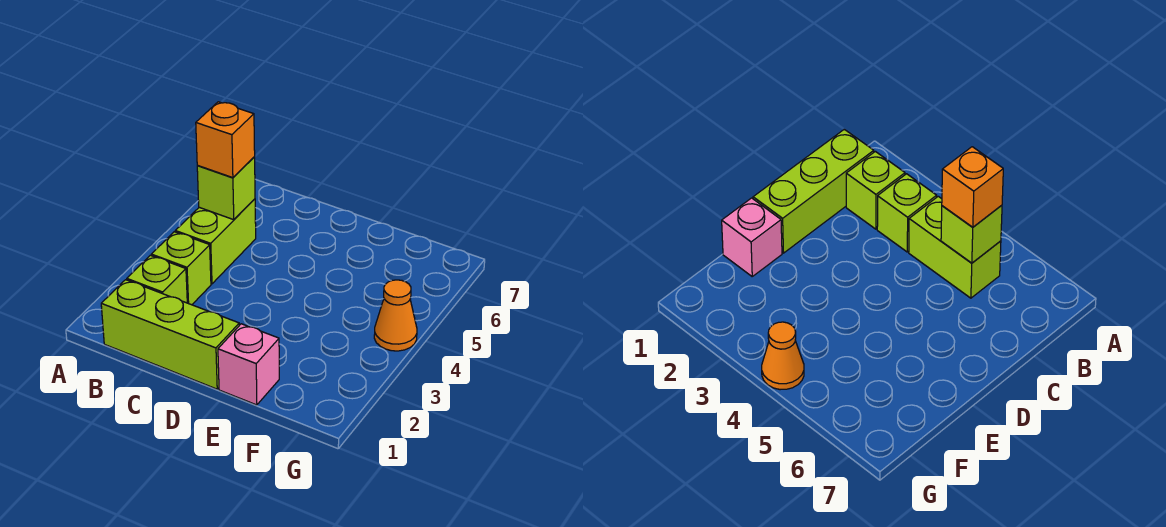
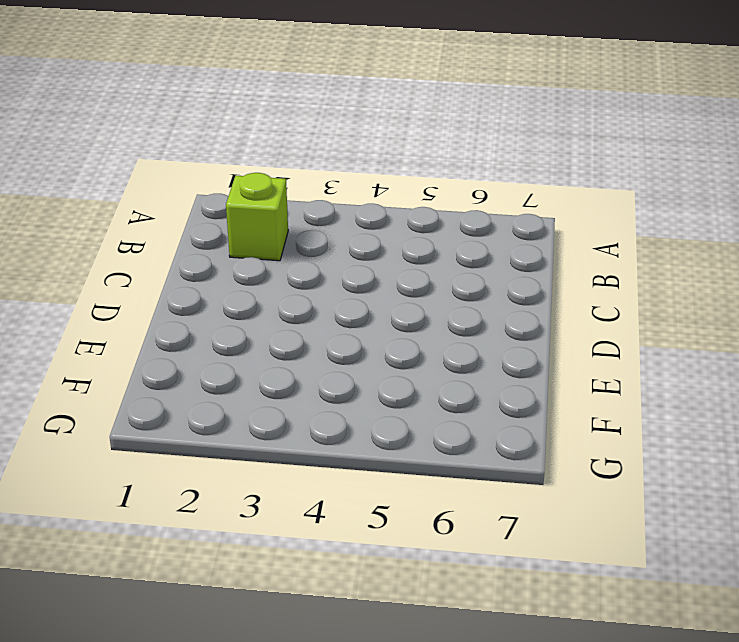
none -> lime brick B1:D1 level 1
none -> lime brick B3 level 1

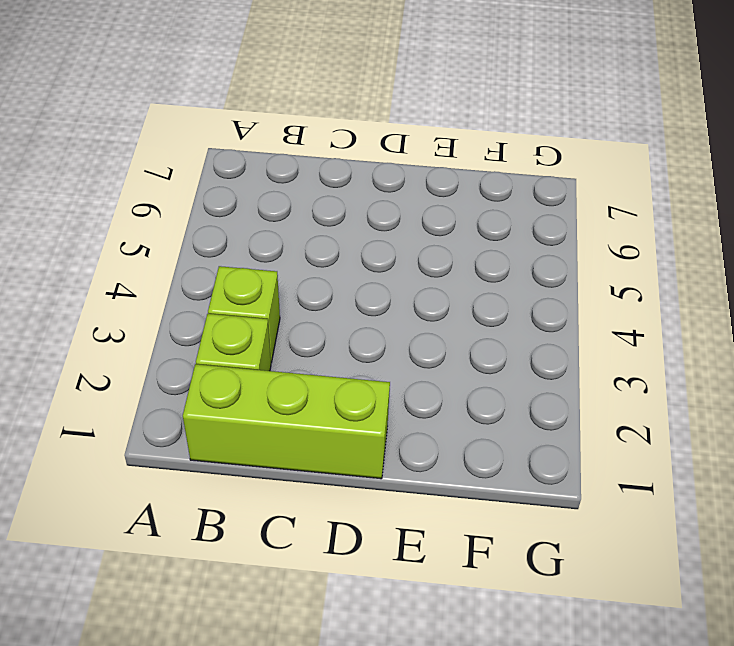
none -> lime brick B4:B5 level 1
none -> pink brick E1 level 1

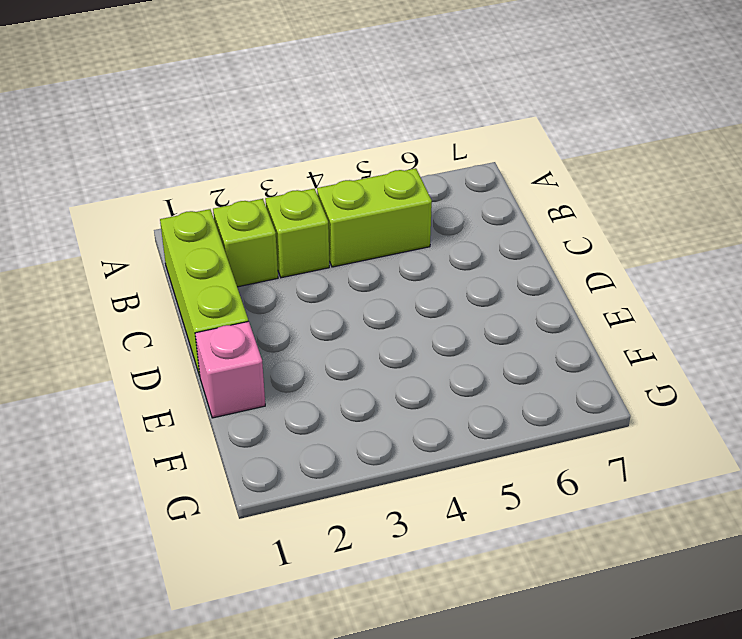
none -> orange cone G4 level 1
none -> lime brick B5 level 2

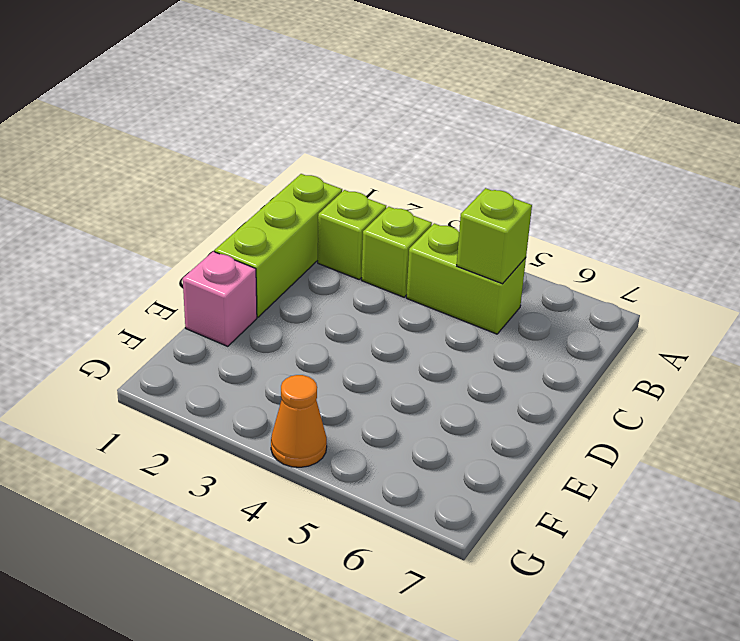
none -> orange brick B5 level 3

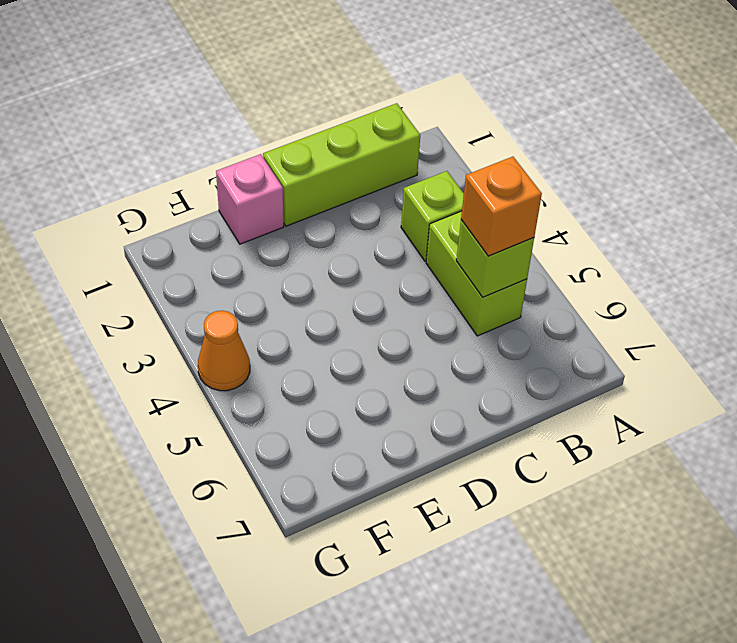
none -> lime brick B2 level 1

